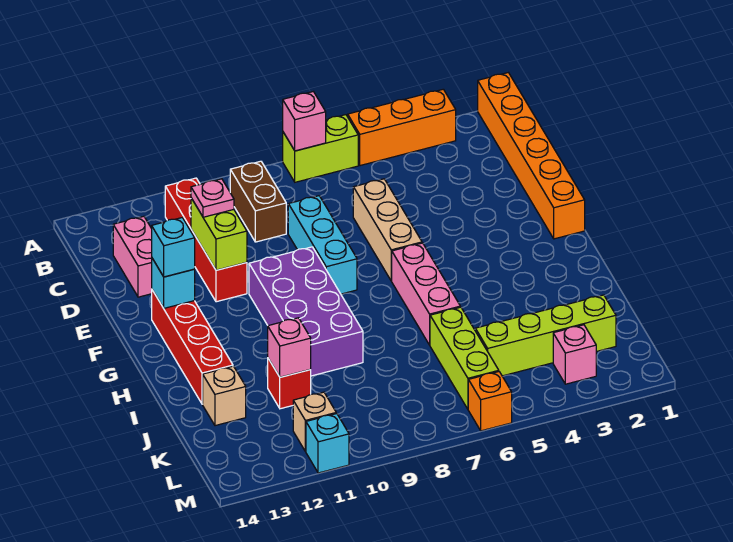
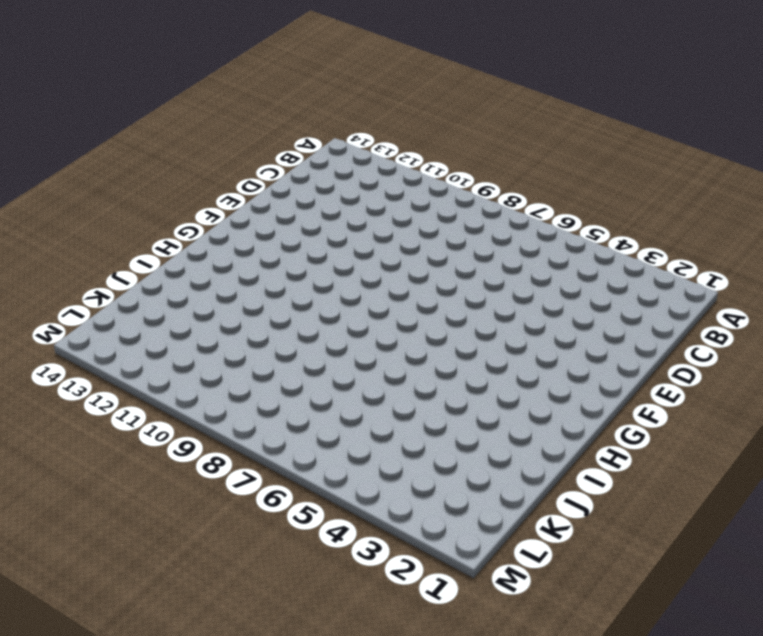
none -> orange brick A1:F1 level 1
none -> orange brick A3:A5 level 1
none -> lime brick A6:A7 level 1

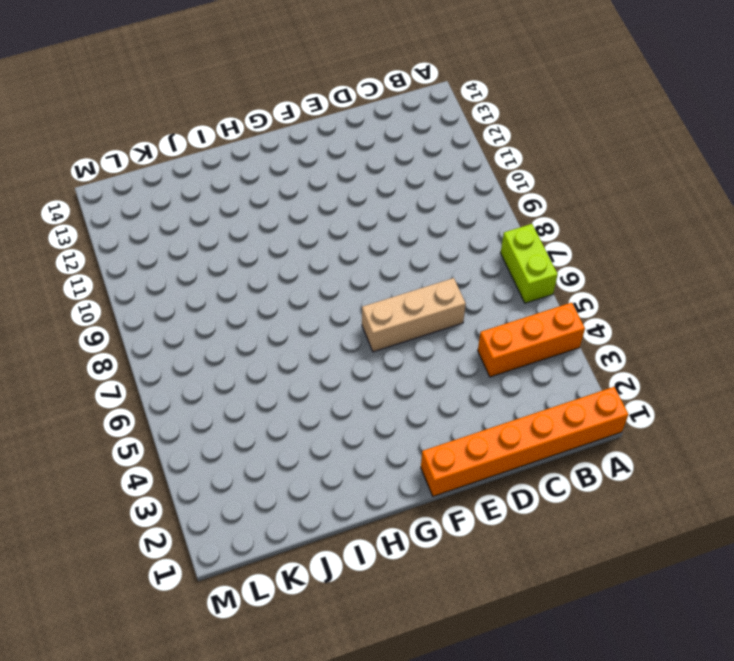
orange brick A4:C4 level 1 -> orange brick A3:A5 level 1
none -> brown brick B9:C9 level 1
none -> red brick B11:E11 level 1
none -> pink brick C13:D13 level 1

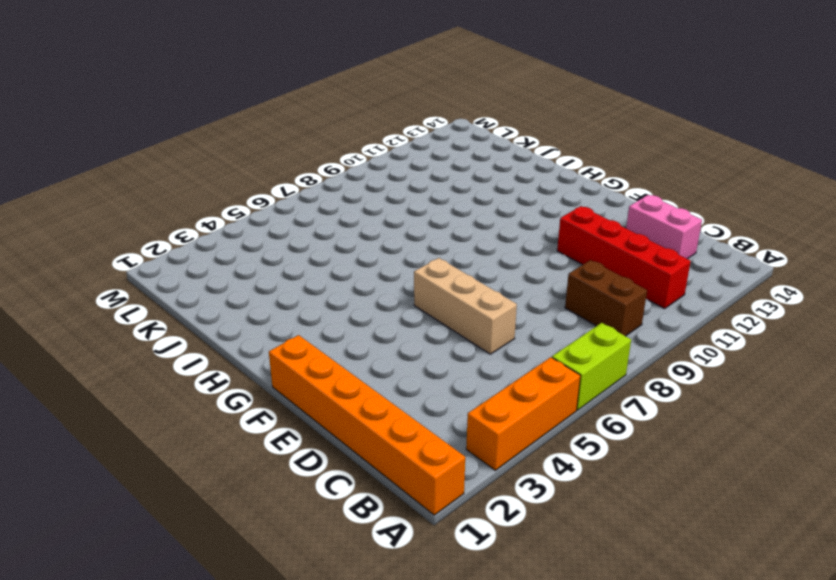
none -> cyan brick D8:F8 level 1
none -> purple brick F9:I10 level 1
none -> red brick F13:I13 level 1

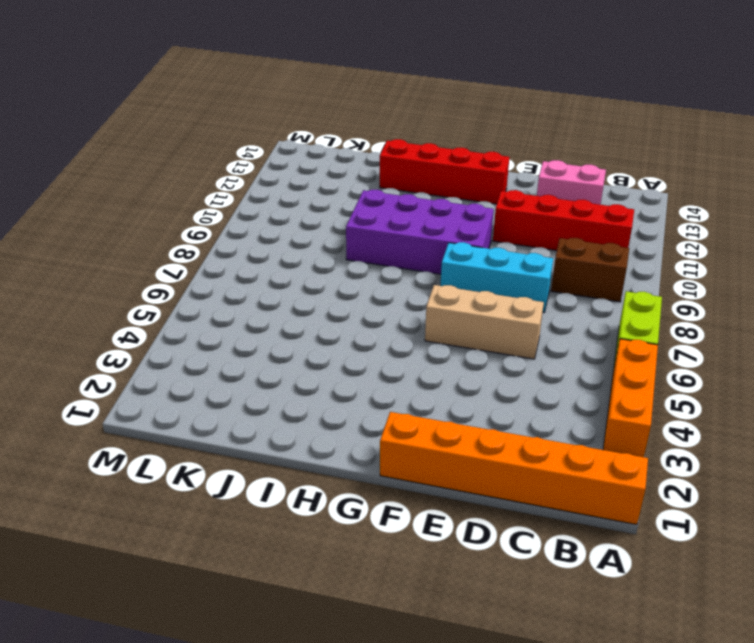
none -> pink brick G6:I6 level 1
none -> lime brick J6:L6 level 1
none -> red brick J11 level 1

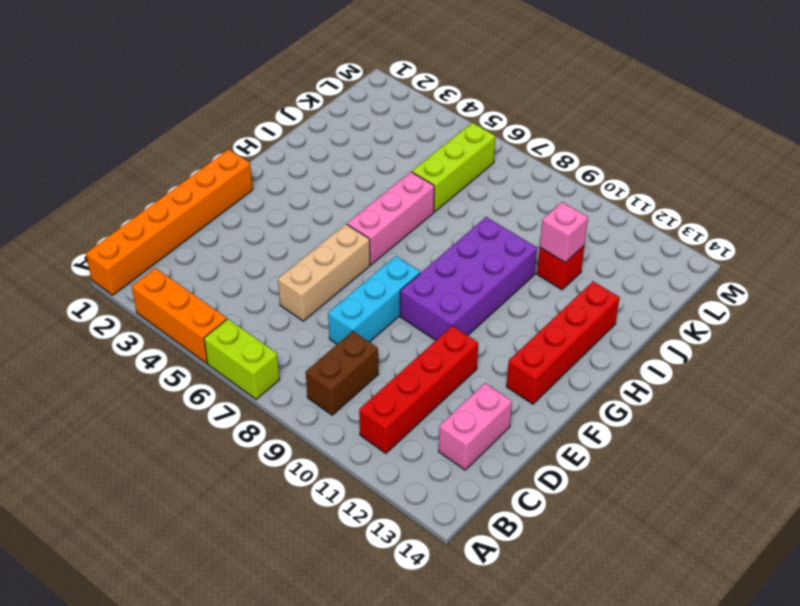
none -> tan brick J13 level 1
none -> lime brick K2:K5 level 1
none -> pink brick L3 level 1

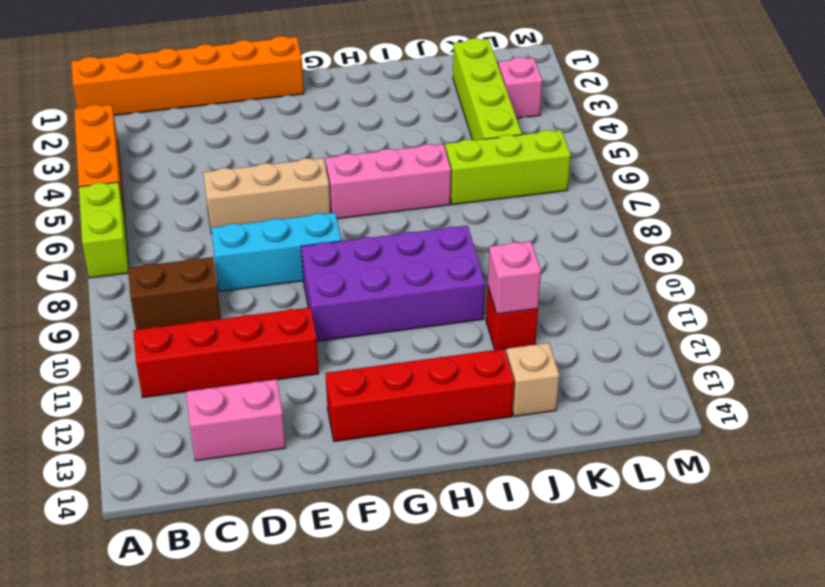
none -> tan brick L11 level 1
none -> orange brick M6 level 1
none -> cyan brick M11 level 1

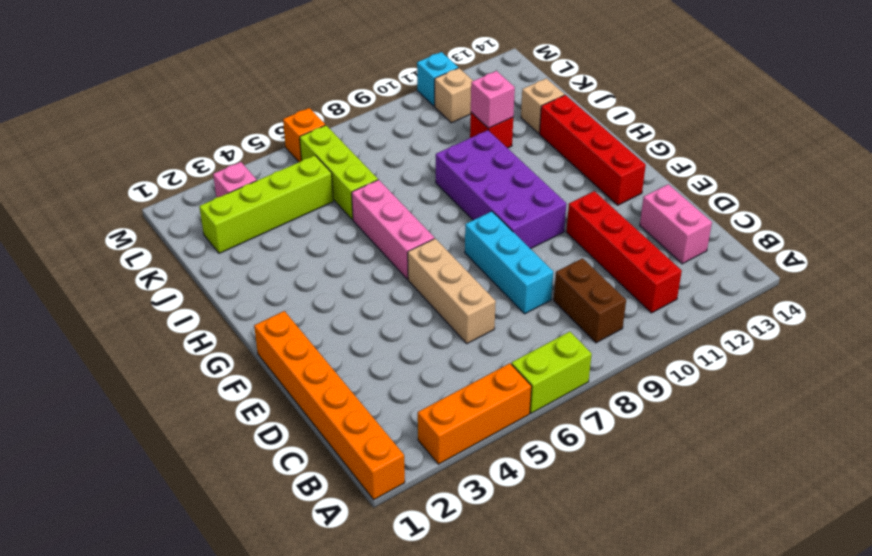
none -> pink brick A7 level 2
none -> lime brick D11:E11 level 2
none -> cyan brick F13 level 2

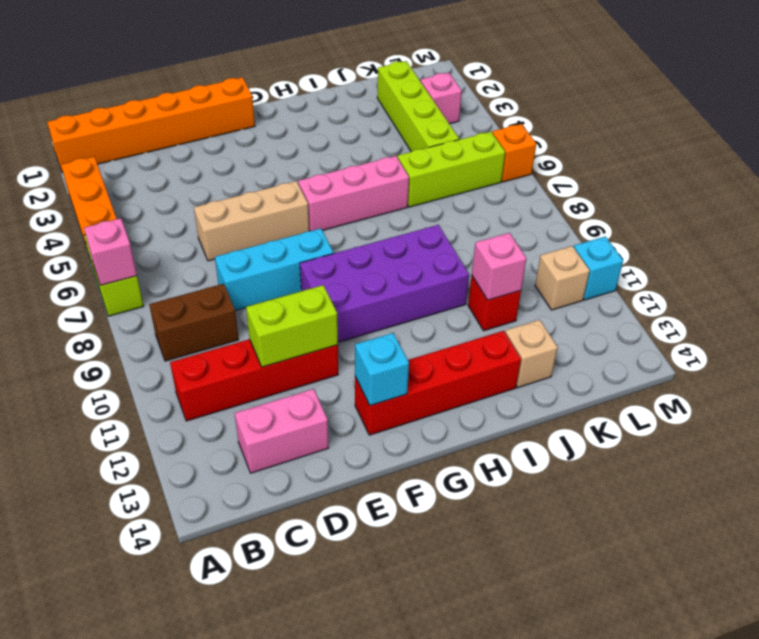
none -> pink plate D11 level 3
none -> cyan brick F13 level 3

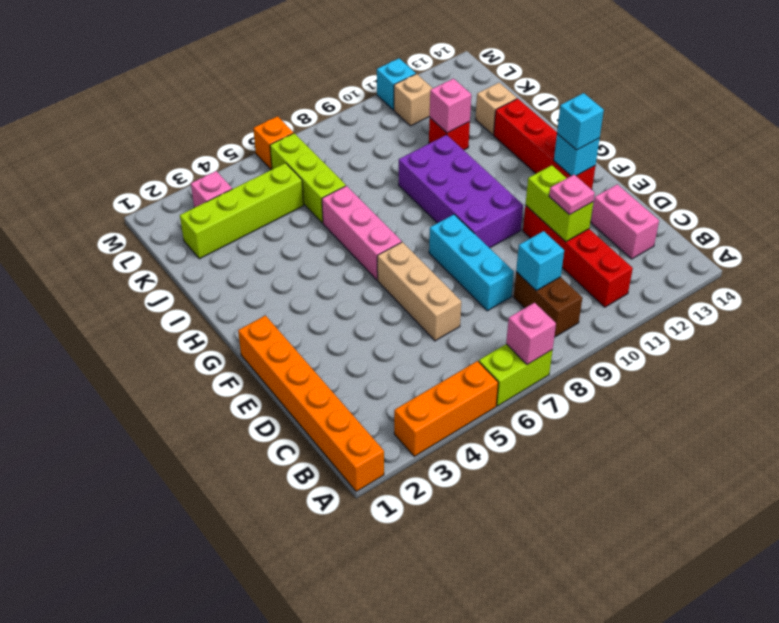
cyan brick C9 level 2 -> none

